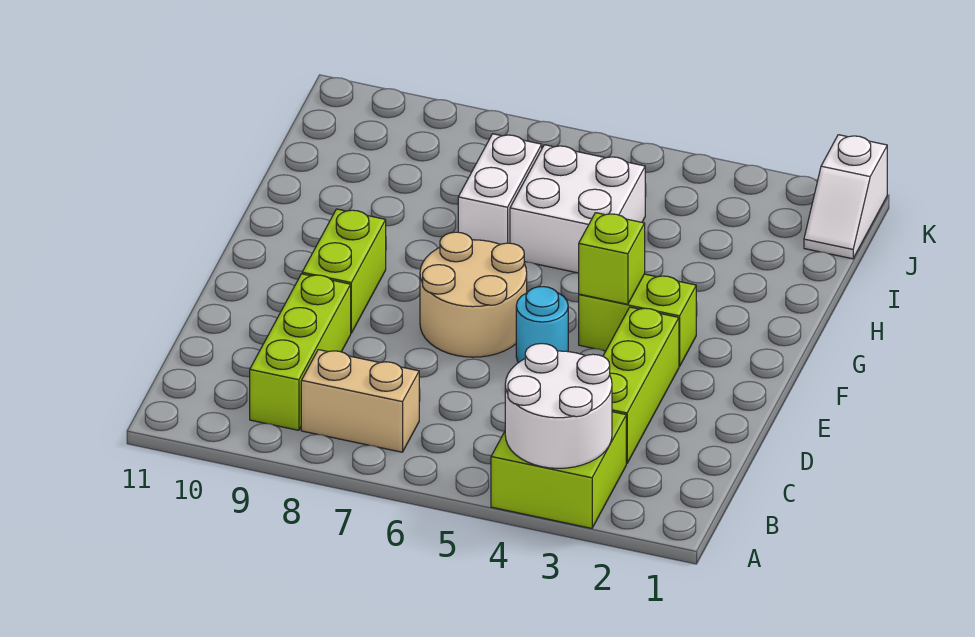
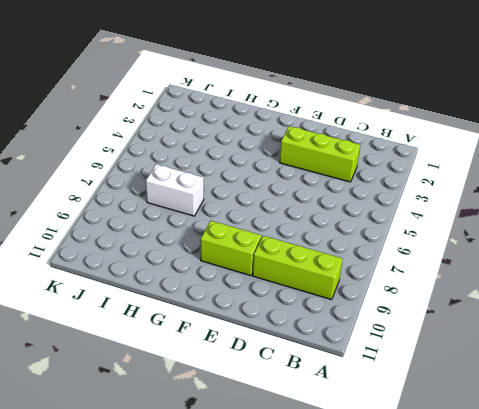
none -> lime brick A3:B4 level 1
none -> tan brick B7:B8 level 1
none -> cyan round brick E5 level 1

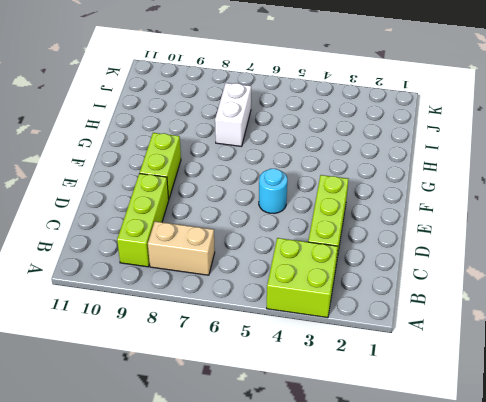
none -> tan round brick E6:F7 level 1
none -> lime brick F3:F4 level 1
none -> white brick H5:I6 level 1

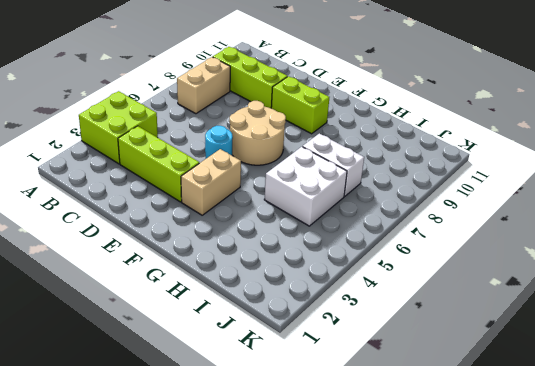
tan brick F3:F4 level 1 -> lime brick F3:F4 level 1
none -> white slope J1:K1 level 1 top K
none -> white round brick A3:B4 level 2
none -> lime brick F4 level 2

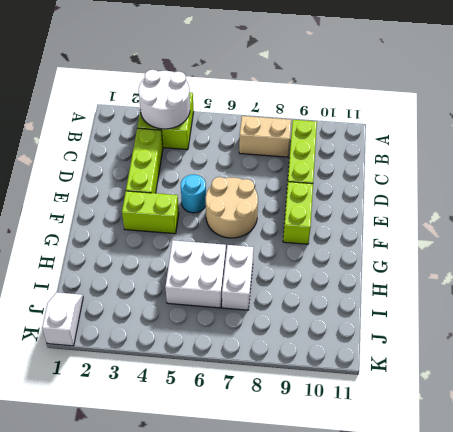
none -> lime brick F4 level 2

